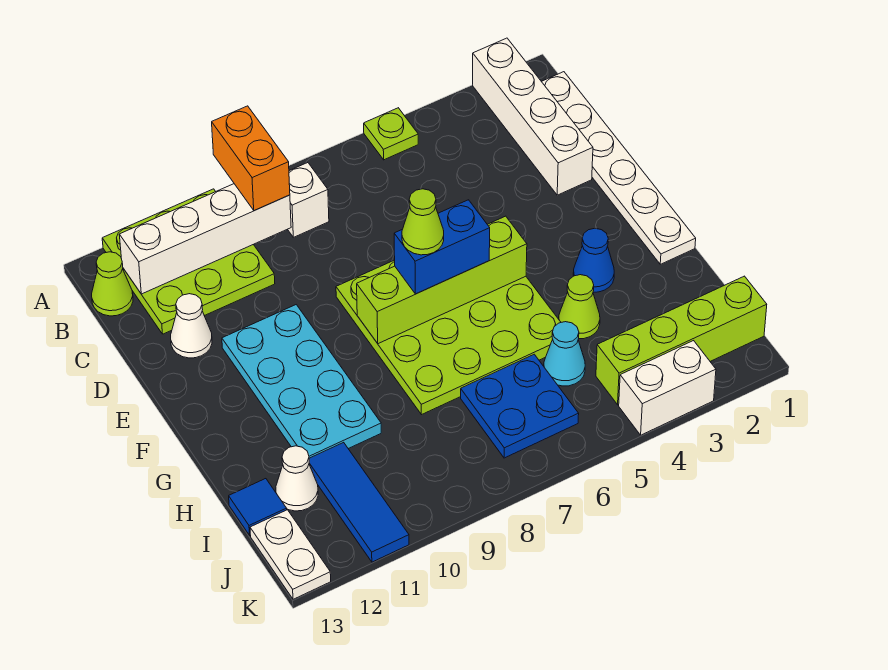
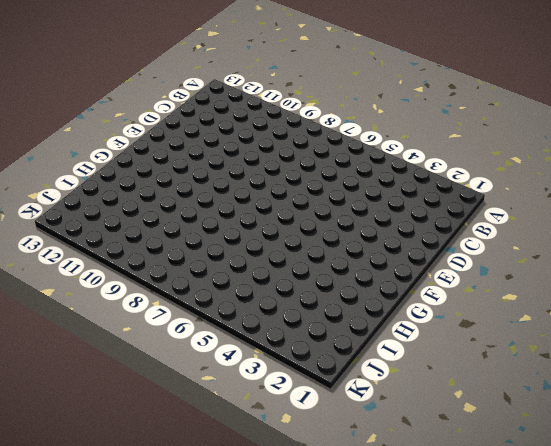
none -> white brick A2:D2 level 1
none -> lime plate A5 level 1
none -> lime plate A10:C12 level 1

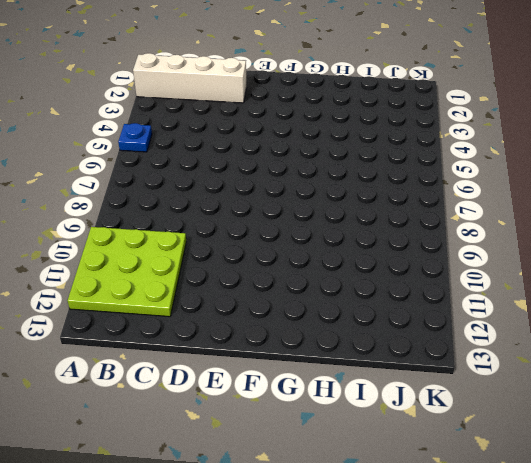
blue plate A5 level 1 -> lime plate A5 level 1
none -> white plate B1:G1 level 1
none -> white brick B8 level 1
none -> lime cone B13 level 1

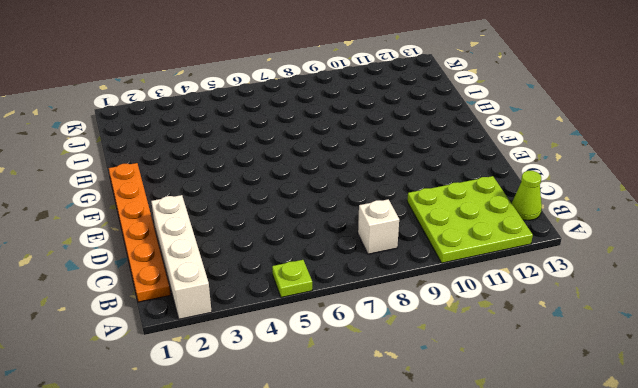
orange plate B1:G1 level 1 -> white plate B1:G1 level 1
none -> white cone D12 level 1
none -> lime plate E5:H8 level 1
none -> cyan plate E10:H11 level 1

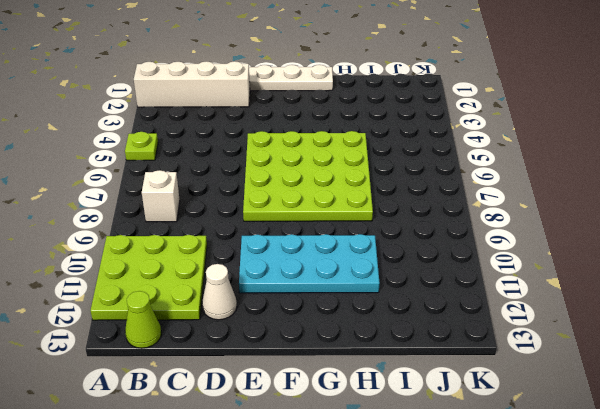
none -> blue cone G3 level 1
none -> lime cone H4 level 1
none -> cyan cone I5 level 1

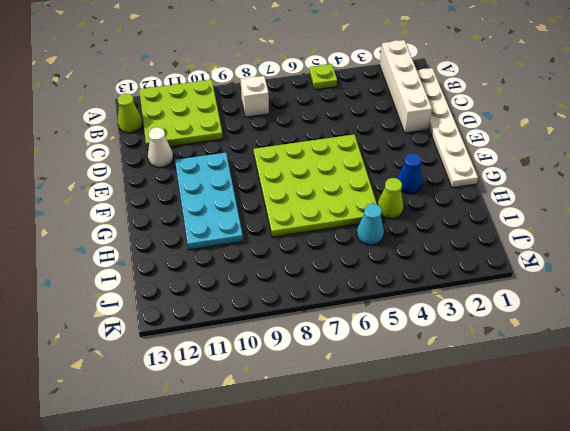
none -> blue plate I6:J7 level 1
none -> blue tile I11:K11 level 1
none -> white cone I12 level 1

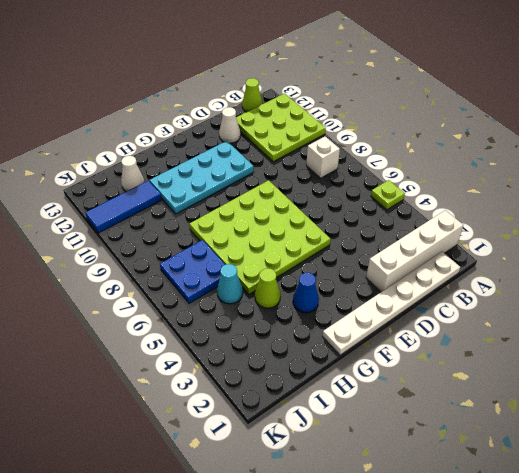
none -> blue tile I13 level 1
none -> lime brick J1:J4 level 1
none -> white plate J13:K13 level 1

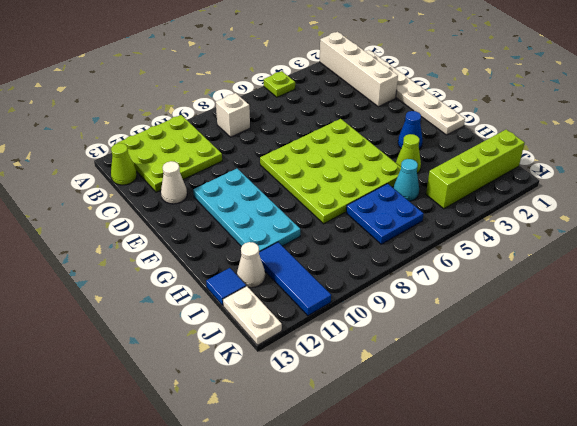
none -> white brick K3:K4 level 1
none -> white brick B9:B12 level 2
none -> lime brick F5:F8 level 2

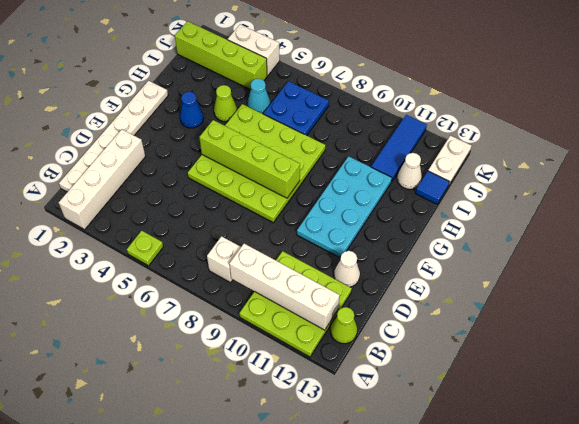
none -> orange brick A9:B9 level 3
none -> blue brick F6:F7 level 3
none -> lime cone F7 level 4

